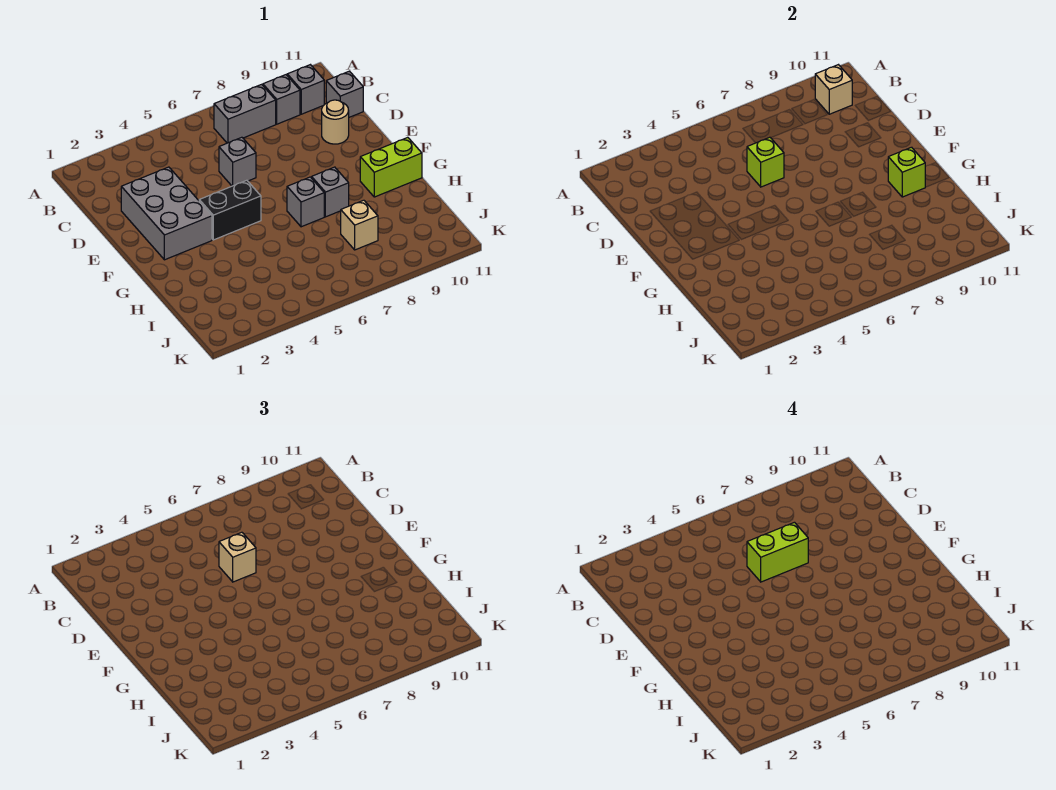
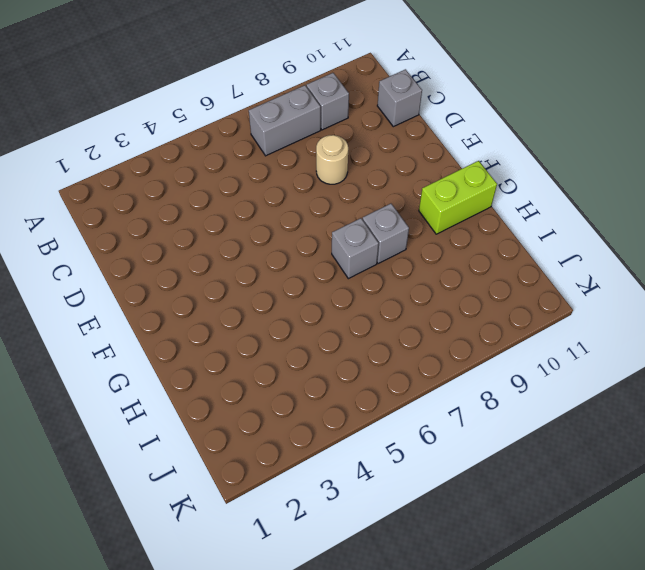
tan round brick D8 level 1 -> tan round brick D10 level 1
none -> grey brick B10 level 1
none -> grey brick D2:F3 level 1
none -> grey brick D6 level 1

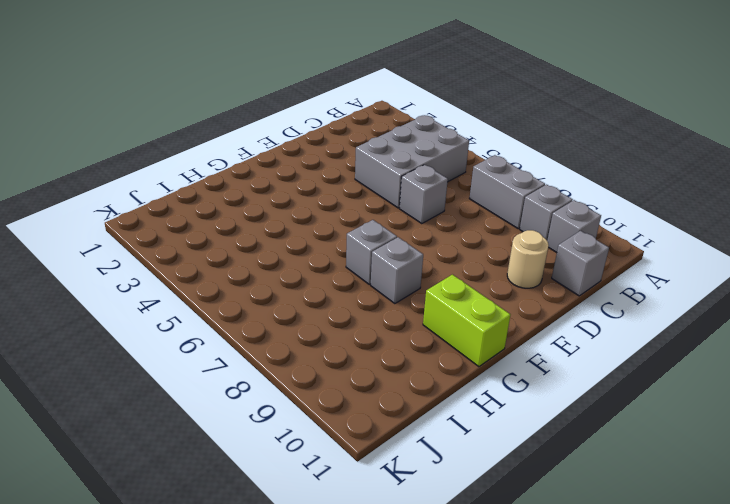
grey brick B4:D5 level 1 -> grey brick D2:F3 level 1
none -> black brick F4:F5 level 1
none -> tan brick I8 level 1
none -> tan brick B10 level 2

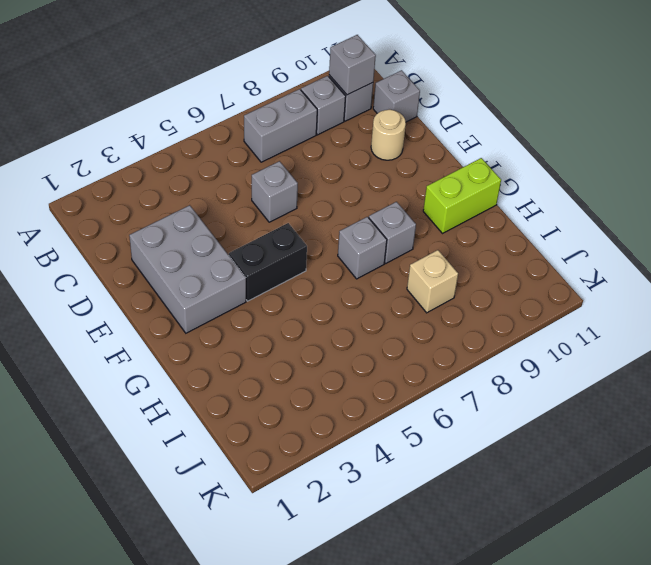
grey brick B10 level 2 -> tan brick B10 level 2
none -> lime brick D6 level 2
none -> lime brick G10 level 2
none -> tan brick D6 level 3

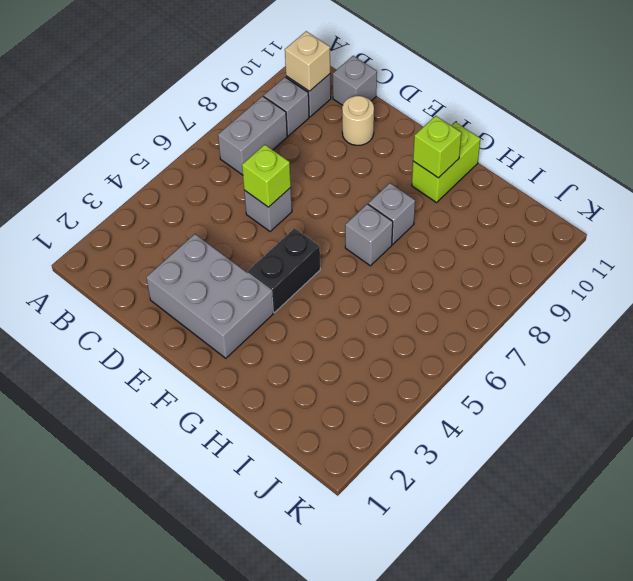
none -> tan brick I8 level 1
none -> tan brick D6 level 3
none -> lime brick D6:D7 level 4

